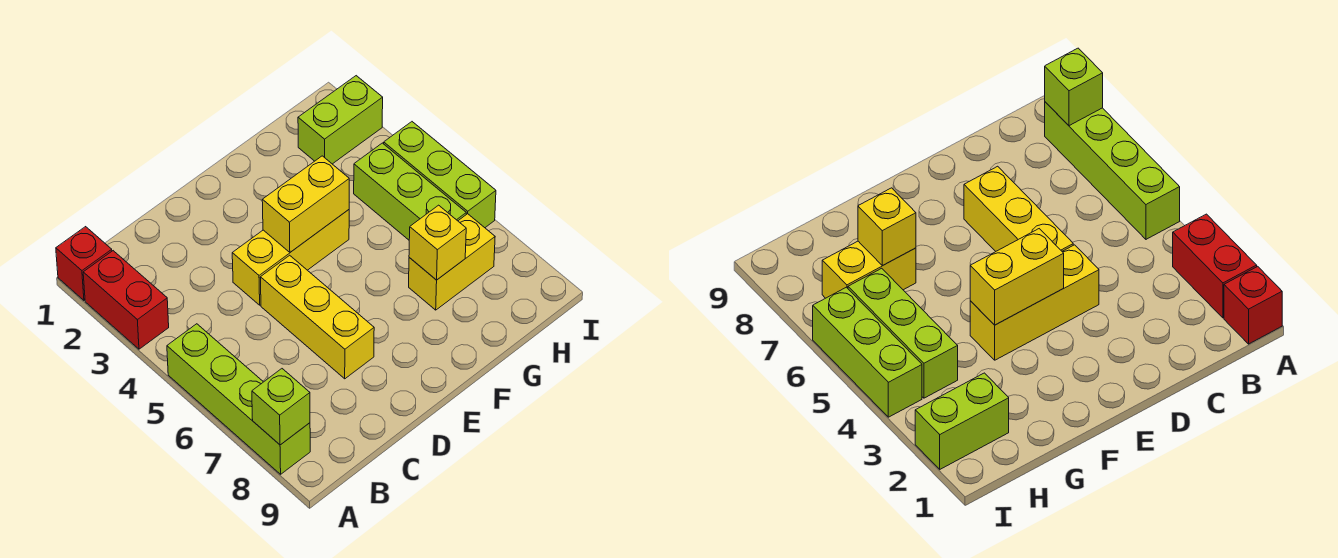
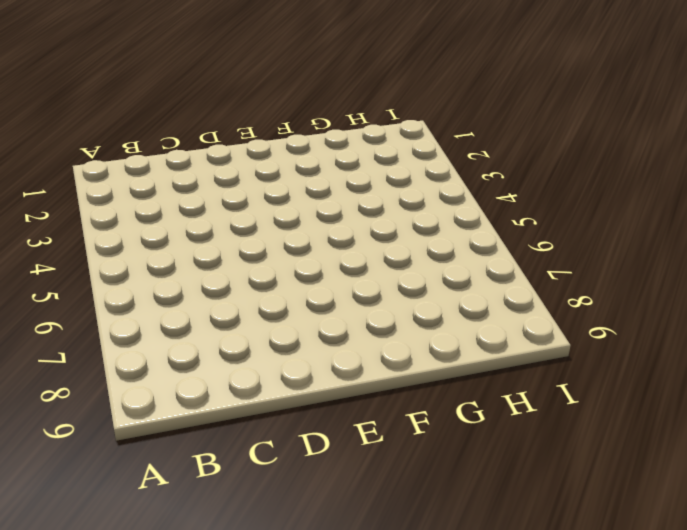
none -> red brick A1 level 1
none -> red brick A2:A3 level 1
none -> lime brick A5:A8 level 1

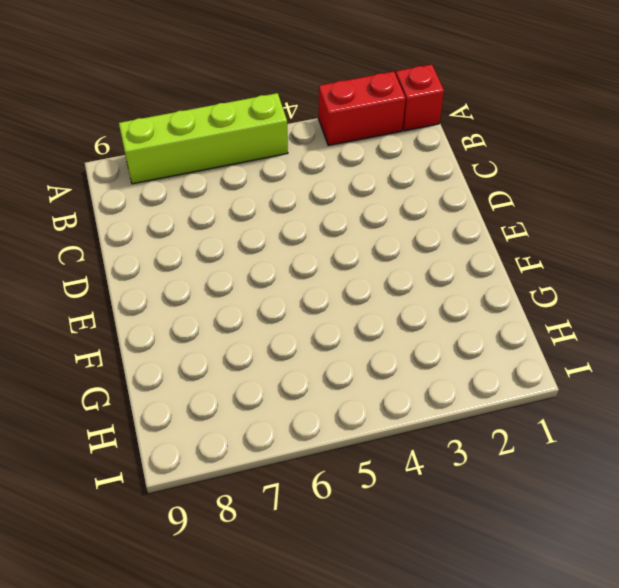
none -> yellow brick D4:F4 level 1
none -> yellow brick D5:D7 level 1
none -> yellow brick G7:H7 level 1

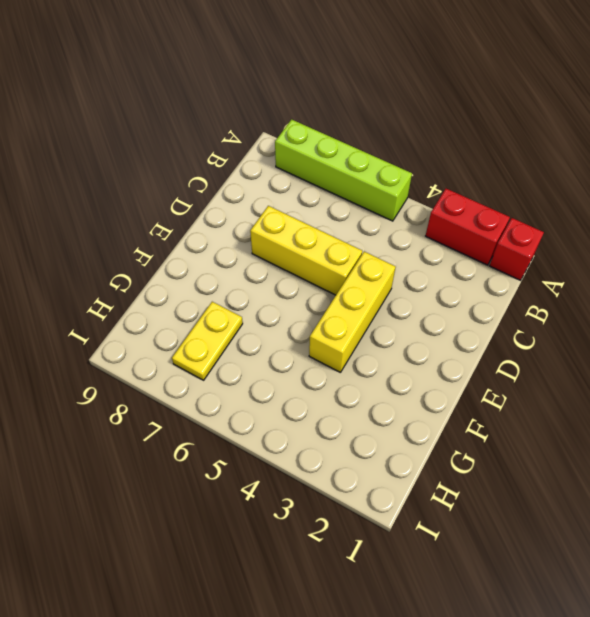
yellow plate G7:H7 level 1 -> yellow brick G7:H7 level 1
none -> lime brick H2:I2 level 1
none -> lime brick H4:H6 level 1
none -> lime brick I4:I6 level 1

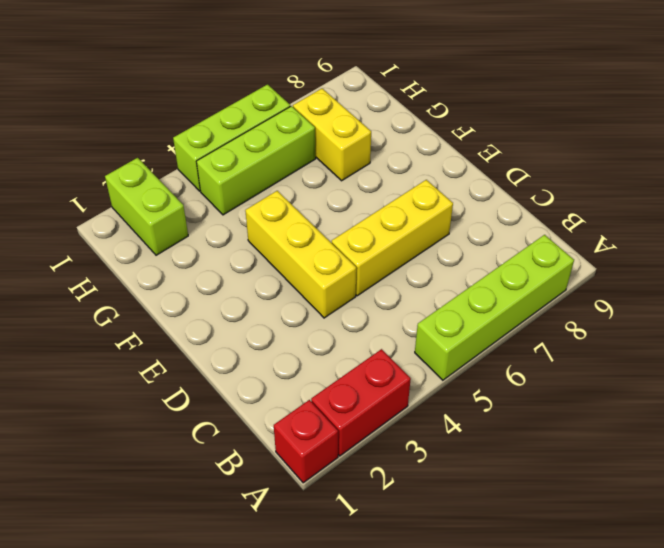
none -> lime brick A8 level 2
none -> yellow brick E4:F4 level 2
none -> yellow brick G7 level 2

